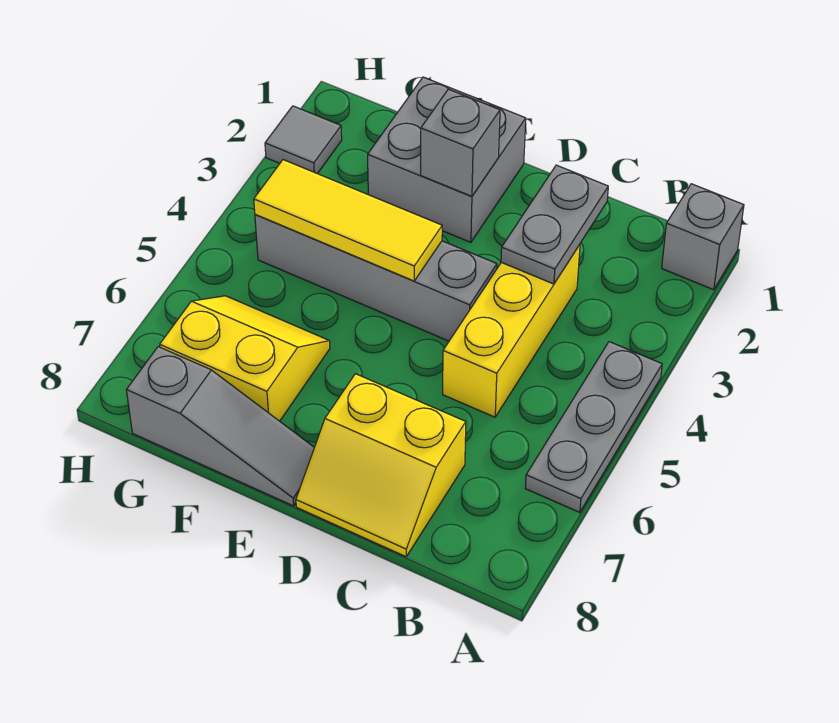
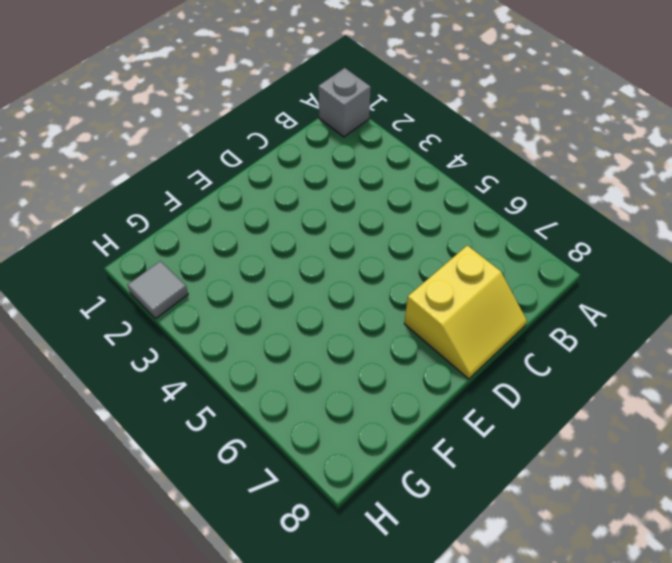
none -> grey plate A4:A6 level 1
none -> yellow brick C3:C5 level 1
none -> grey brick D4:G4 level 1

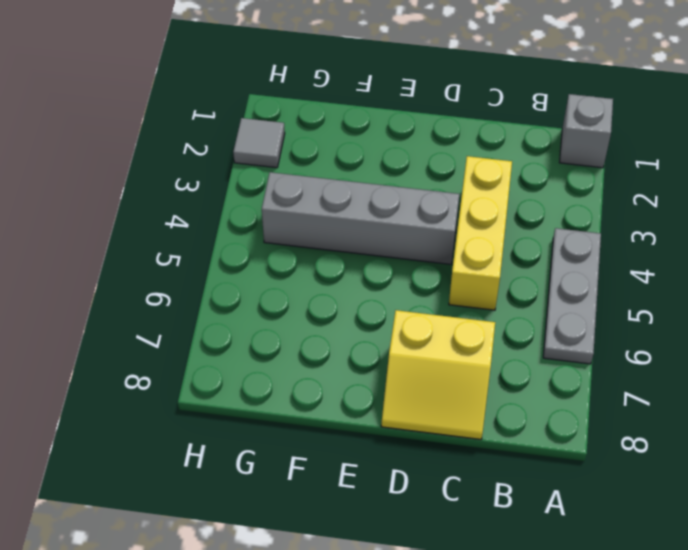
none -> grey brick E1:F2 level 1
none -> grey slope E8:G8 level 1 top G
none -> yellow slope F6:G7 level 1 top 7

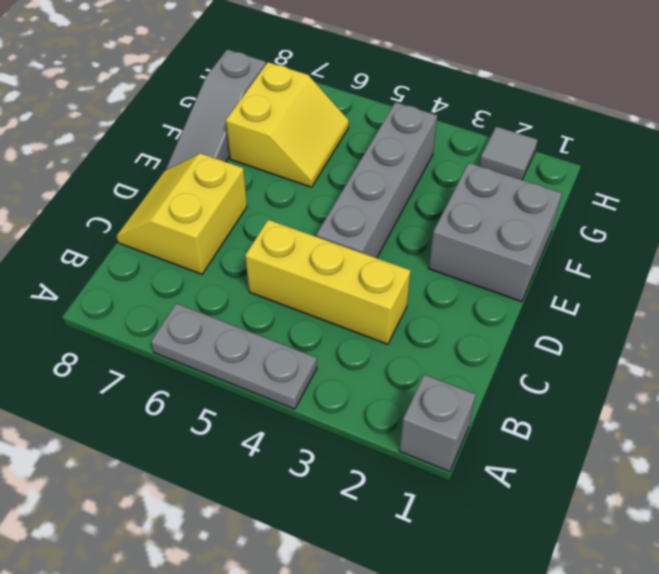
none -> grey plate C2:C3 level 2
none -> grey brick E2 level 2
none -> yellow tile E4:G4 level 2

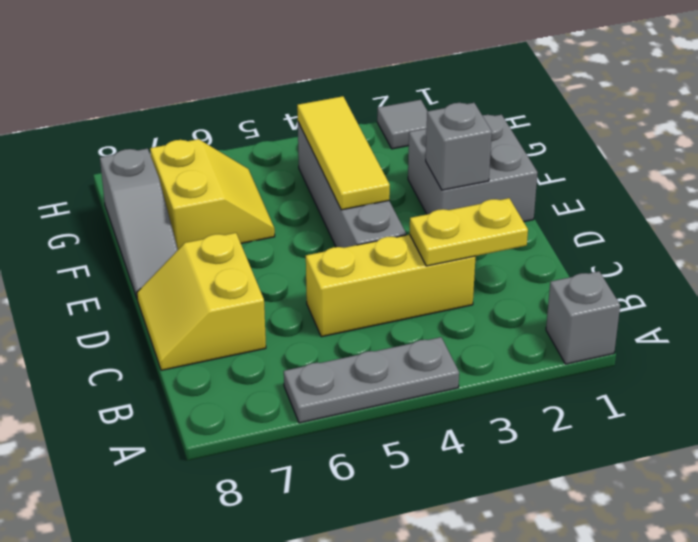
yellow plate C2:C3 level 2 -> grey plate C2:C3 level 2

